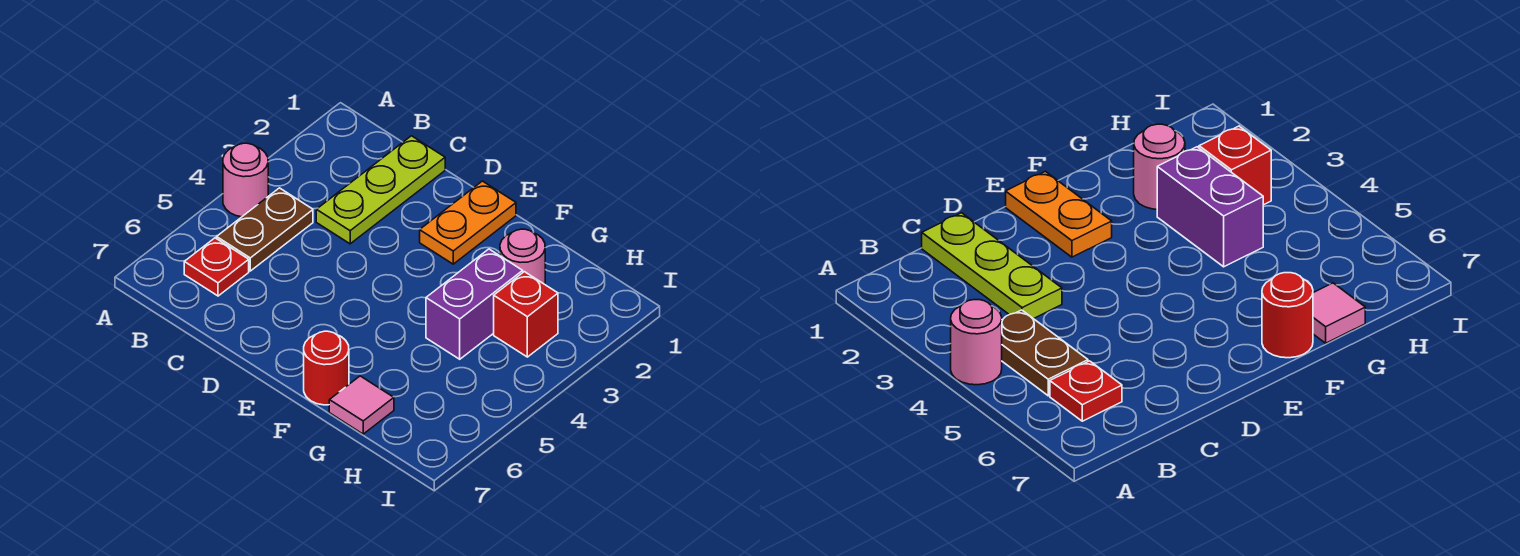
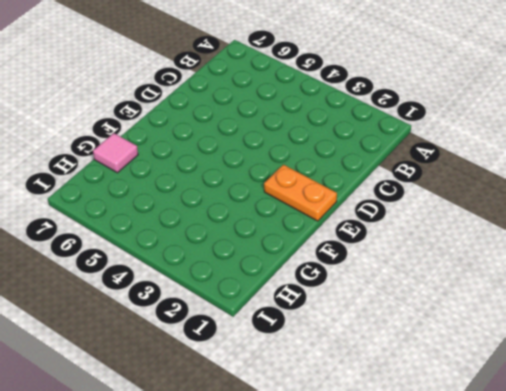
none -> pink round brick A4 level 1
none -> brown plate B4:B5 level 1

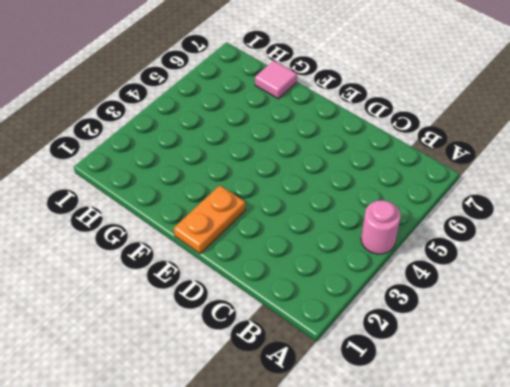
none -> brown plate B4:B5 level 1
none -> red plate B6 level 1

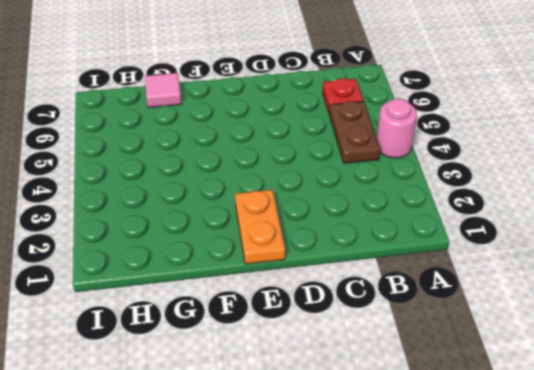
none -> lime plate C1:C3 level 1
none -> red round brick F7 level 1

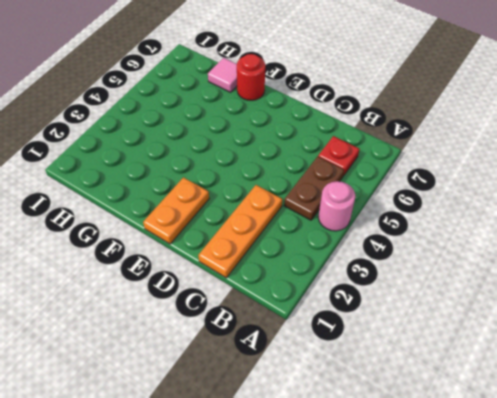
orange plate C1:C3 level 1 -> lime plate C1:C3 level 1
none -> pink round brick G2 level 1
none -> purple brick G3:G4 level 1

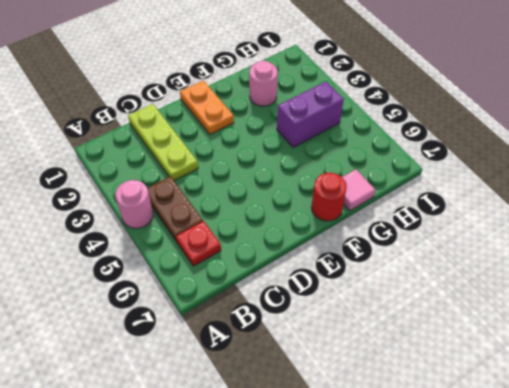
purple brick G4:H4 level 1 -> purple brick G3:G4 level 1
none -> red brick H3 level 1

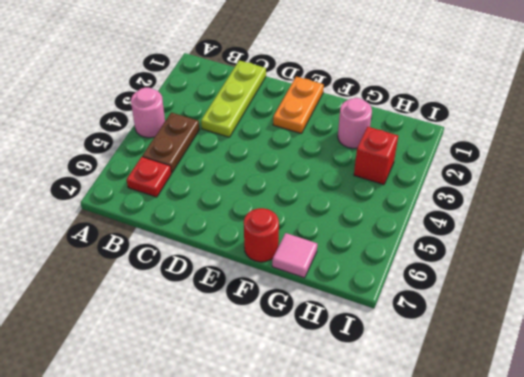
none -> purple brick G3:G4 level 1

